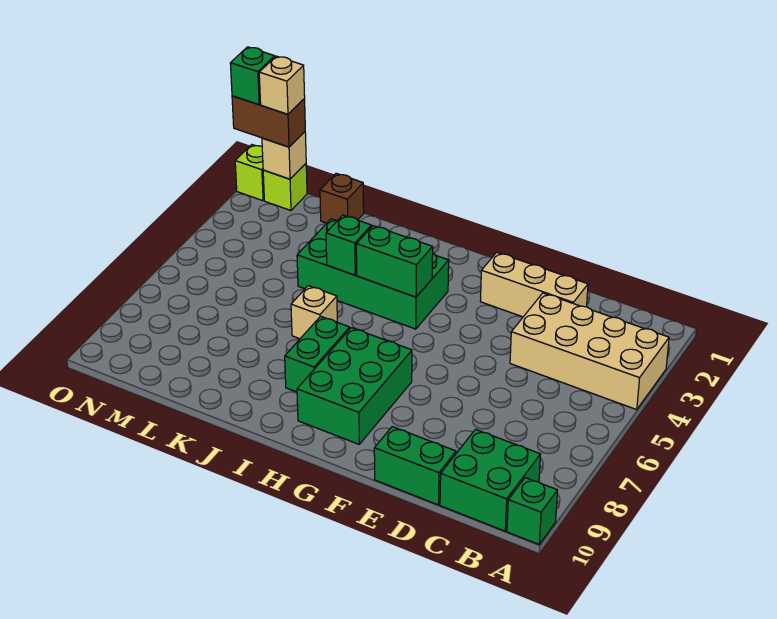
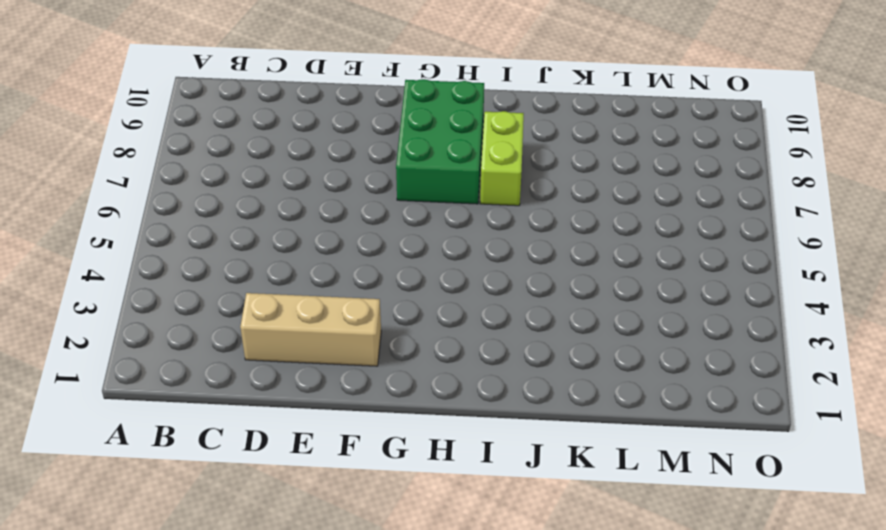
lime brick I7:I8 level 1 -> green brick I7:I8 level 1
none -> tan brick A3:D4 level 1
none -> green brick A10 level 1
none -> green brick B9:C10 level 1

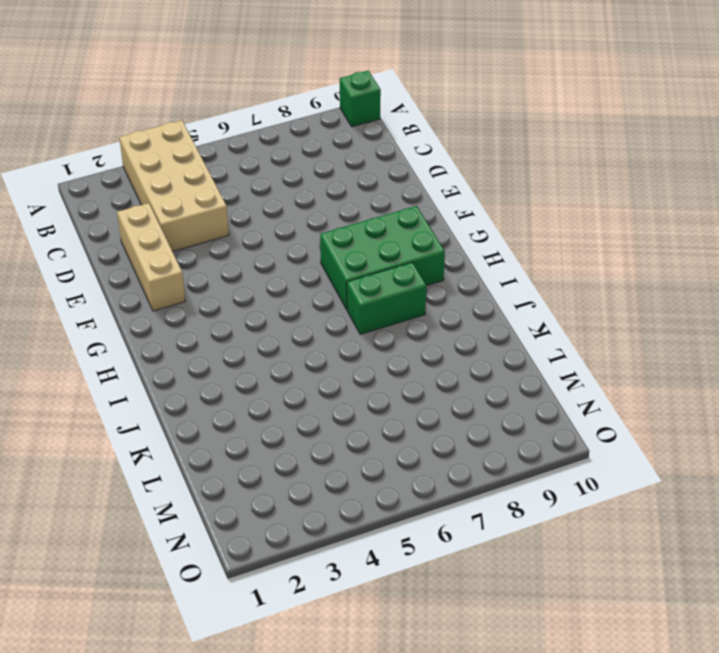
none -> green brick B9:C10 level 1
none -> green brick D10:E10 level 1
none -> green brick H3:K4 level 1

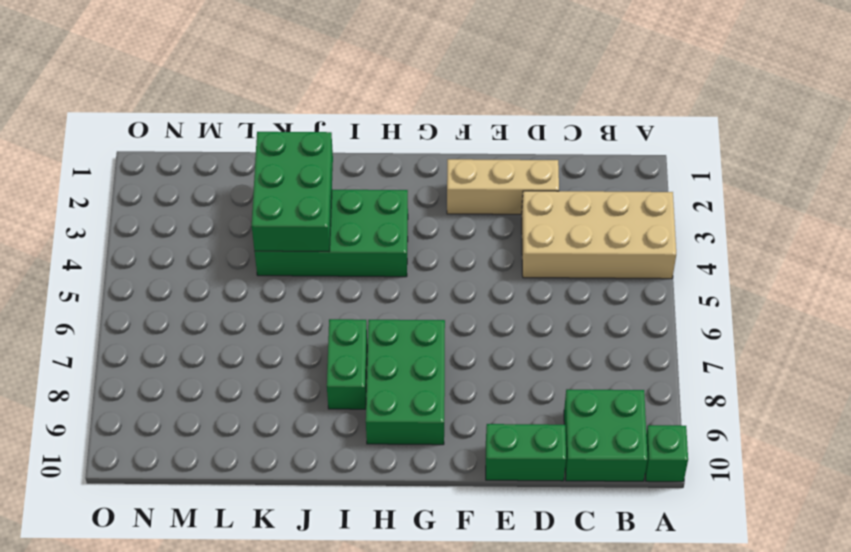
green brick J2:K4 level 2 -> green brick J4 level 2
none -> tan brick J6 level 1
none -> brown brick L1 level 1
none -> lime brick N1 level 1

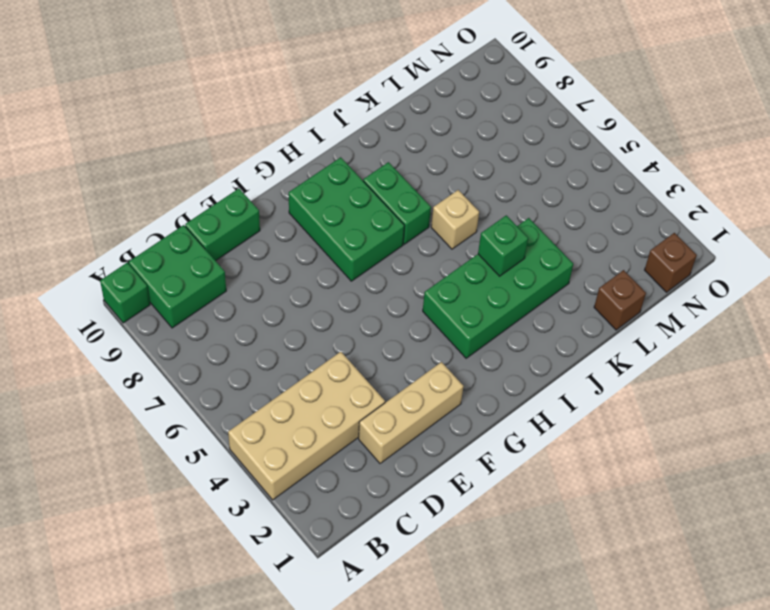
brown brick N1 level 1 -> lime brick N1 level 1
none -> lime brick O1 level 1
none -> green brick H4:I4 level 2
none -> tan brick N1 level 2

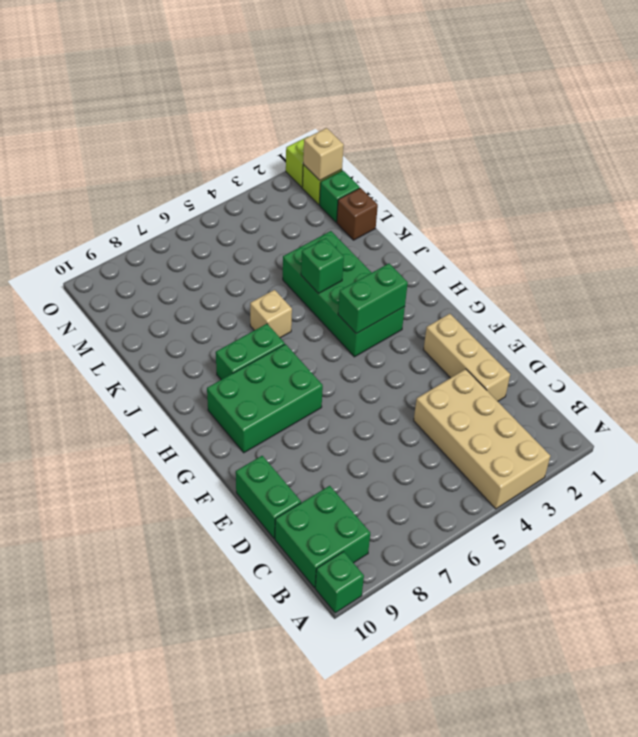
green brick H3:H4 level 2 -> green brick H4:I4 level 2
green brick M1 level 1 -> green brick O1 level 4
none -> brown brick N1:O1 level 3
none -> tan brick N1 level 4

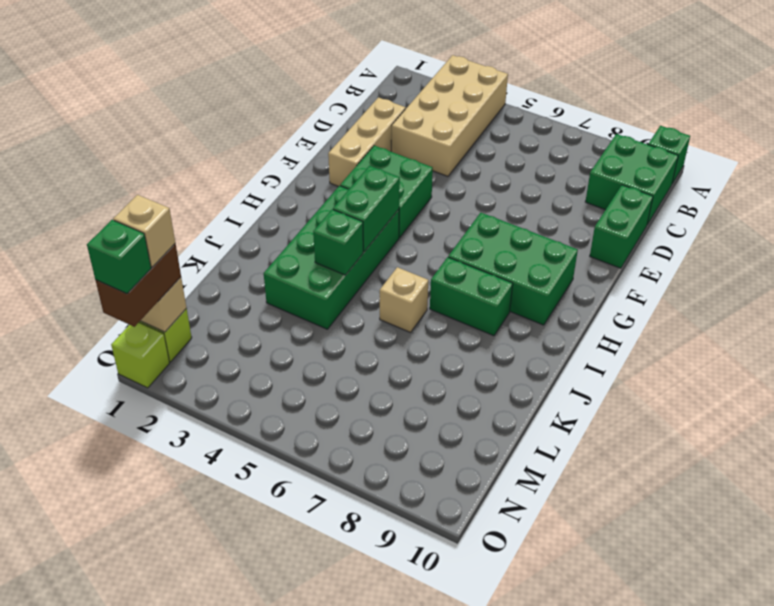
green brick F3:G4 level 1 -> none
none -> brown brick L1 level 1

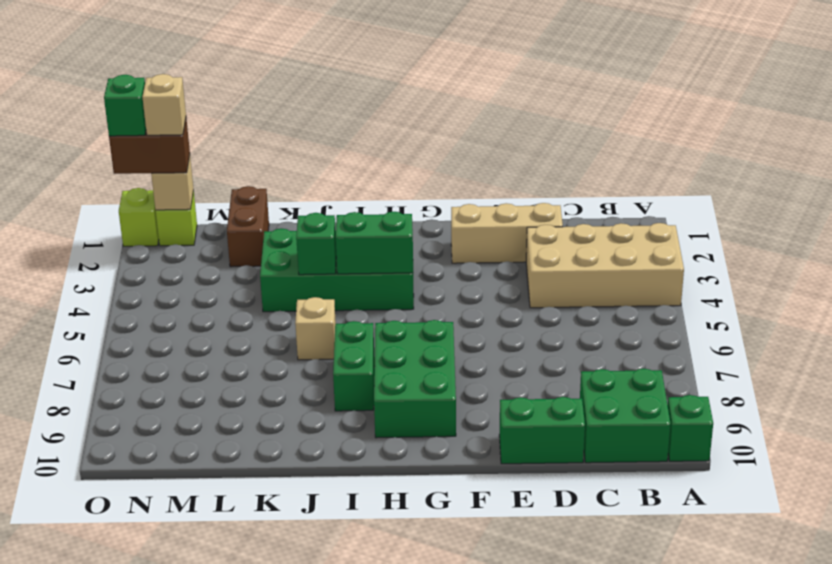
brown brick L1:L2 level 1 -> brown brick L1 level 1

